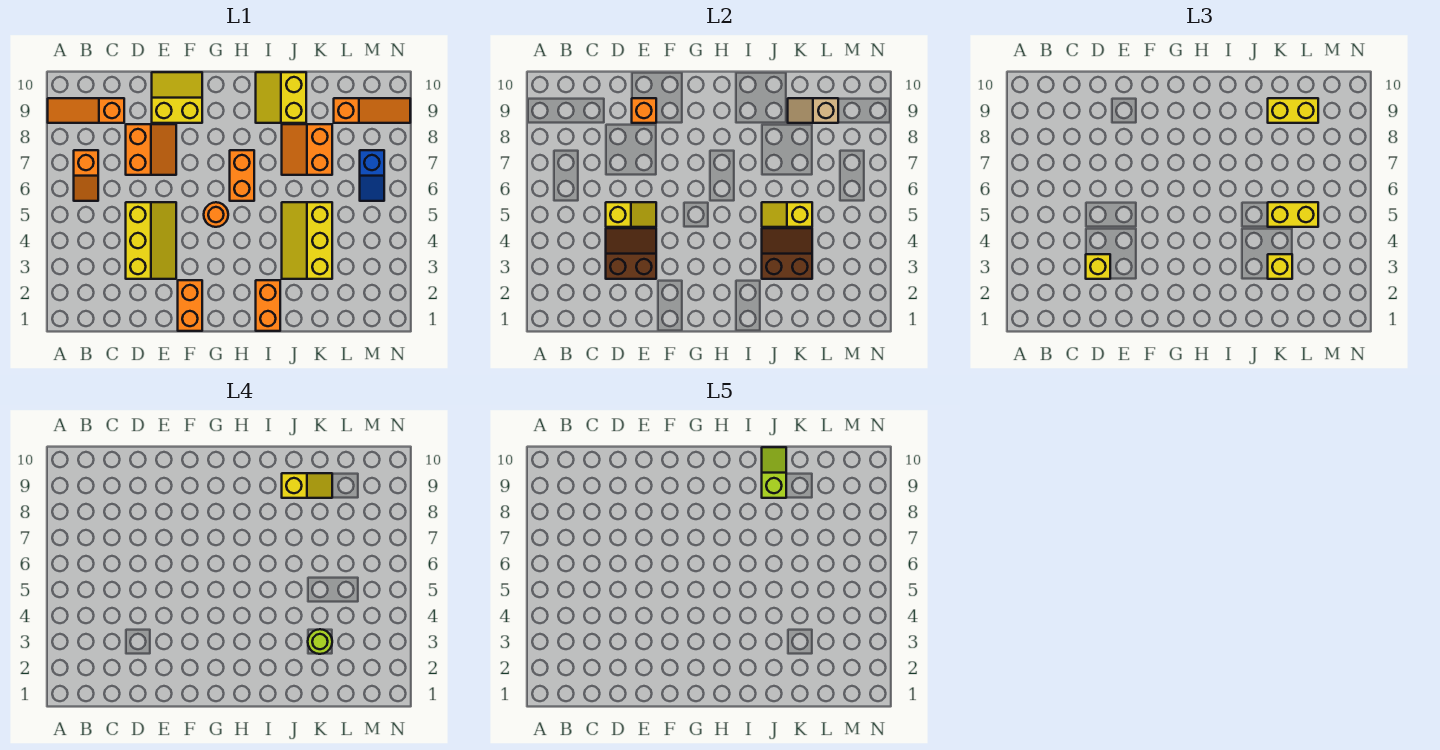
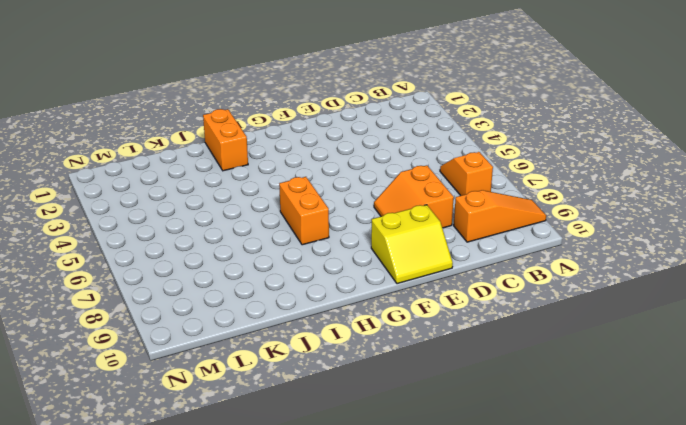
none -> yellow slope D3:E5 level 1 top D
none -> orange brick F1:F2 level 1
none -> orange round brick G5 level 1

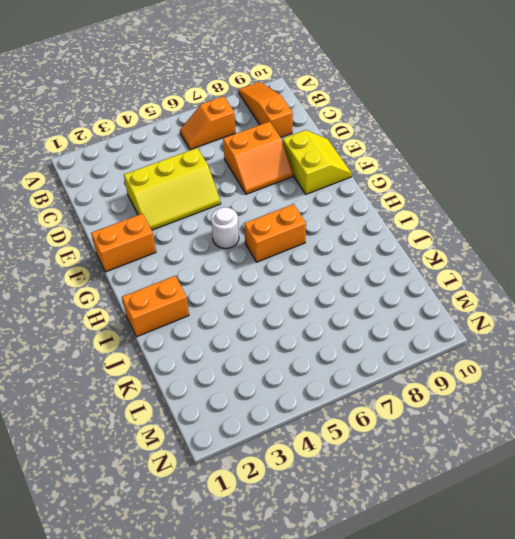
white round brick G5 level 1 -> orange round brick G5 level 1
none -> yellow slope I9:J10 level 1 top J
none -> yellow slope J3:K5 level 1 top K
none -> orange slope J7:K8 level 1 top K

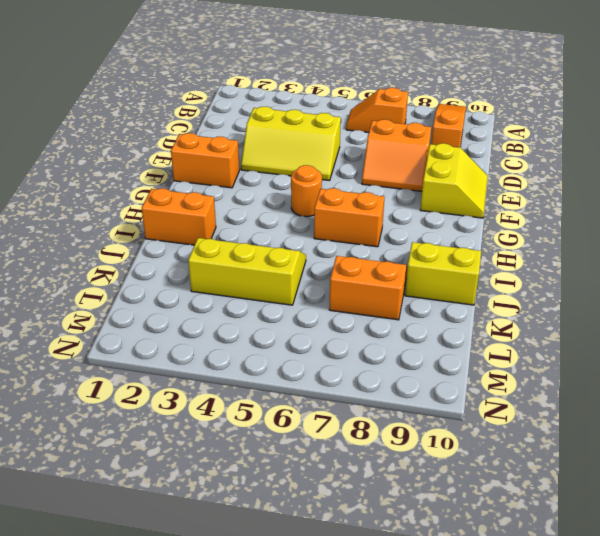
none -> orange slope L9:N9 level 1 top L
none -> blue slope M6:M7 level 1 top 7
none -> brown slope D3:E4 level 2 top 3

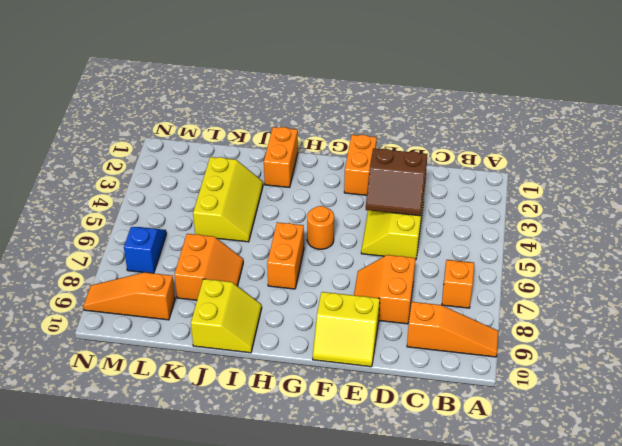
none -> yellow slope D5:E5 level 2 top D
none -> orange brick E9 level 2
none -> brown slope J3:K4 level 2 top 3

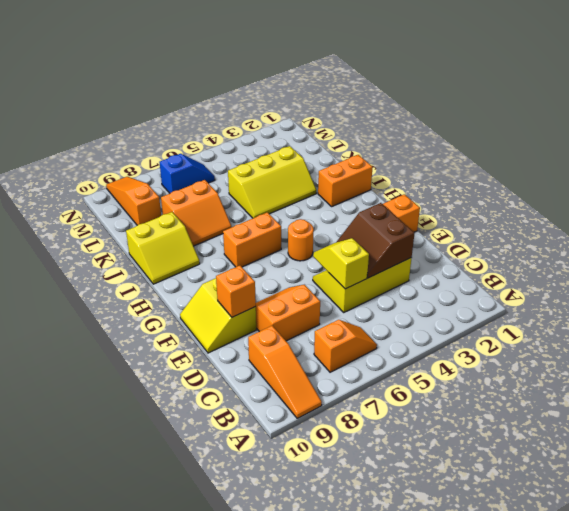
none -> brown slope J3:K4 level 2 top 3
none -> yellow slope J5:K5 level 2 top K
none -> tan slope K9:L9 level 2 top L

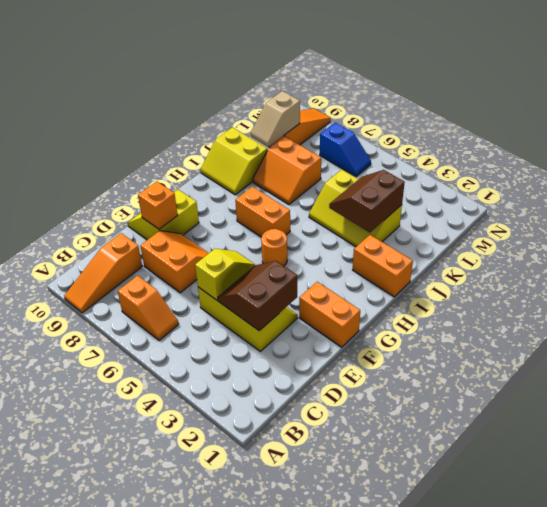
none -> yellow slope J5:K5 level 2 top K
none -> yellow brick D3 level 3
none -> yellow brick K3 level 3

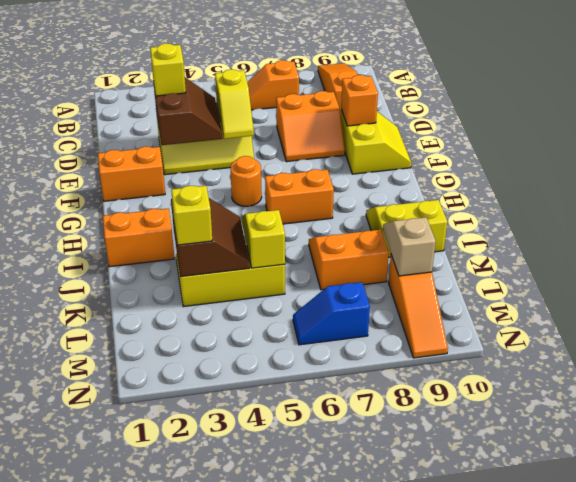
none -> yellow brick K5:L5 level 3
none -> yellow brick K9:L9 level 3
none -> yellow slope J9:K9 level 4 top J

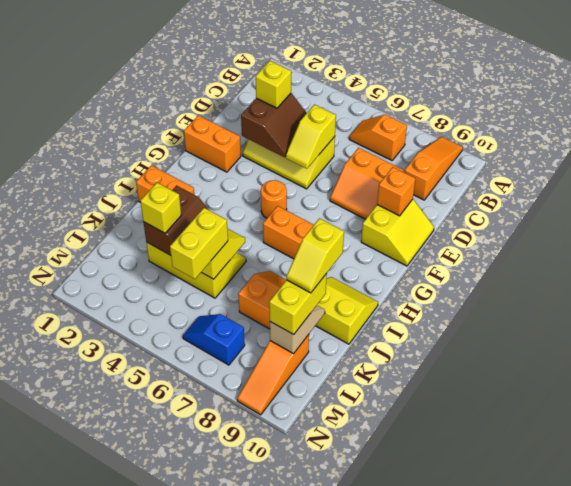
none -> lime round brick K3 level 4
none -> lime slope J9:J10 level 5 top 9

